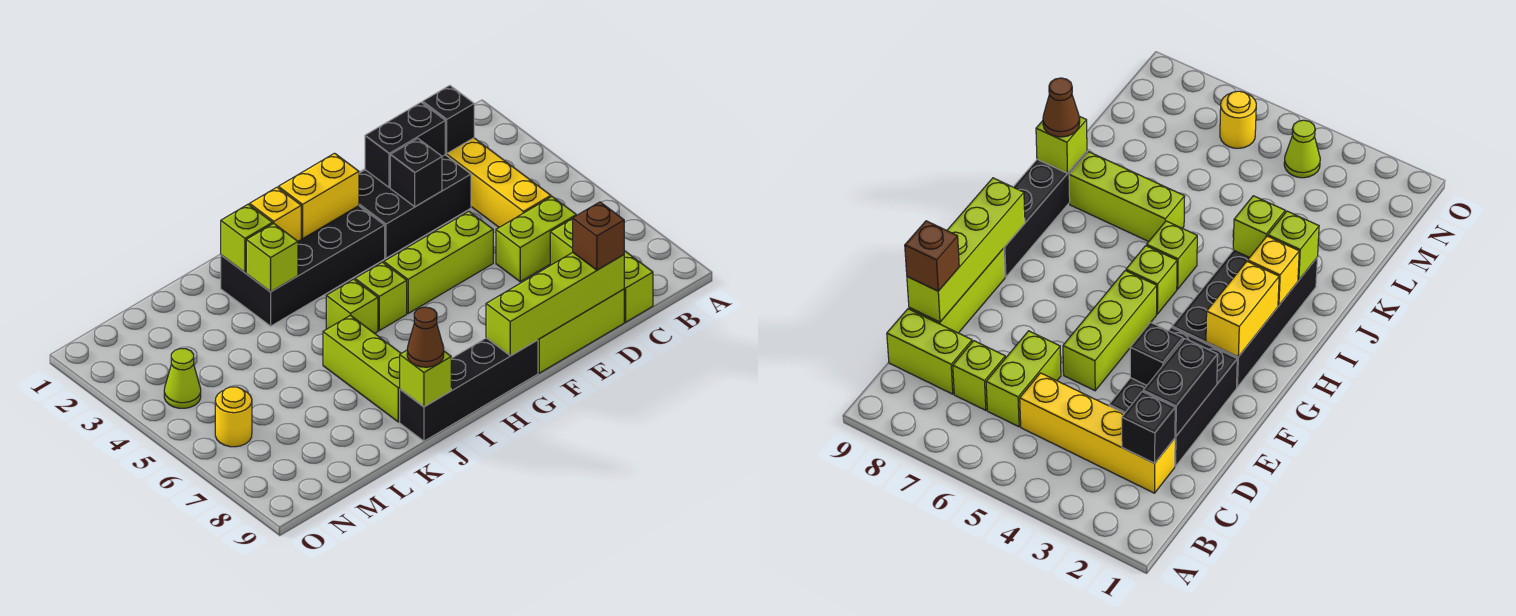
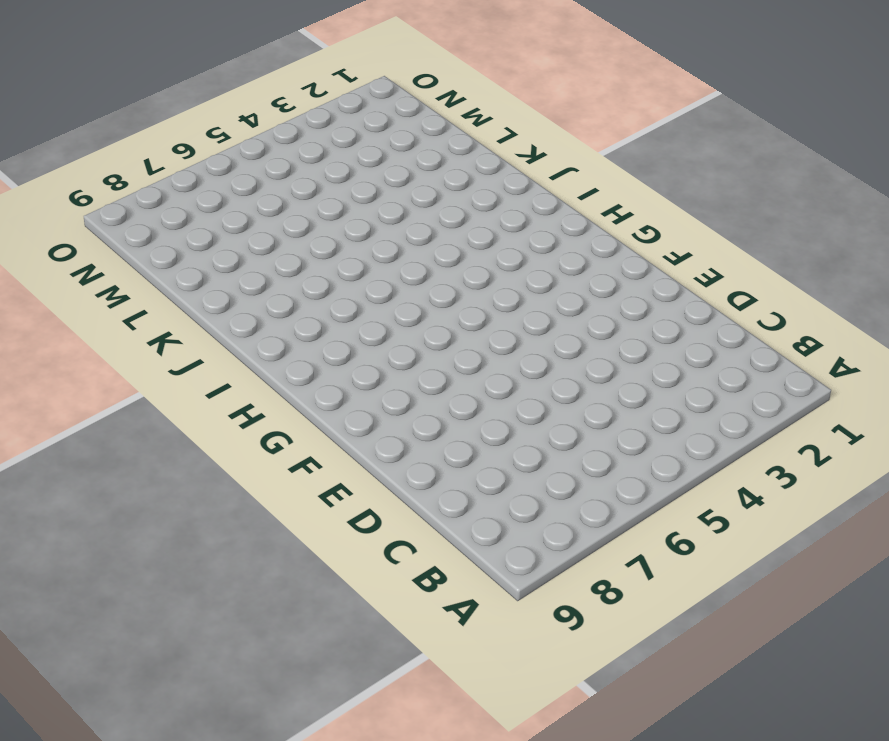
none -> yellow brick C2:C5 level 1
none -> lime brick C6:D6 level 1
none -> lime brick C7 level 1

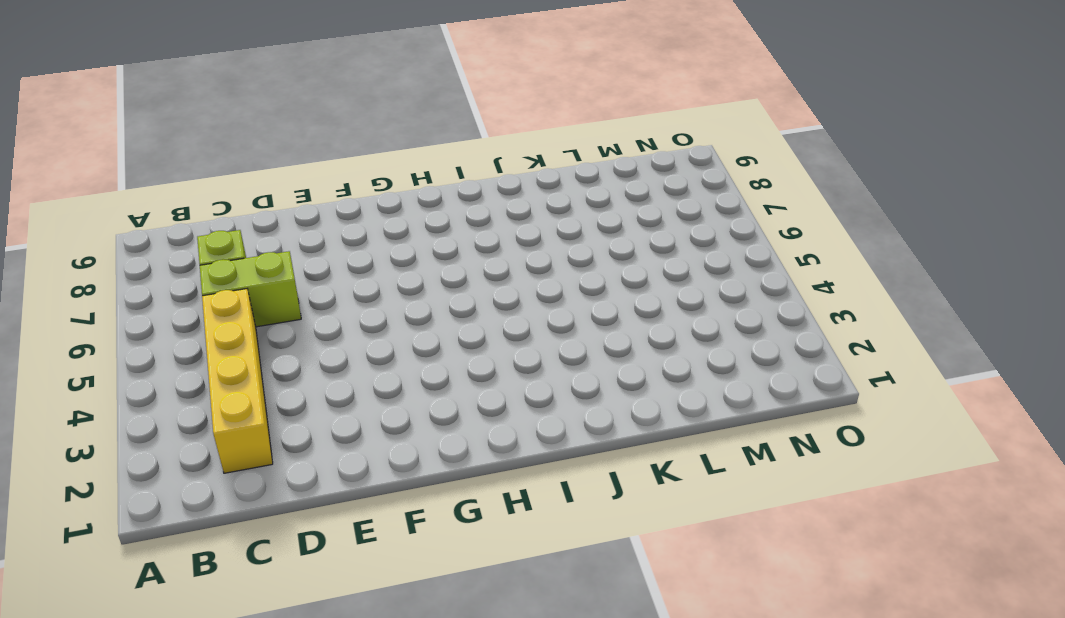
none -> lime brick C8:C9 level 1
none -> black brick D2:F3 level 1
none -> lime brick D9:F9 level 1

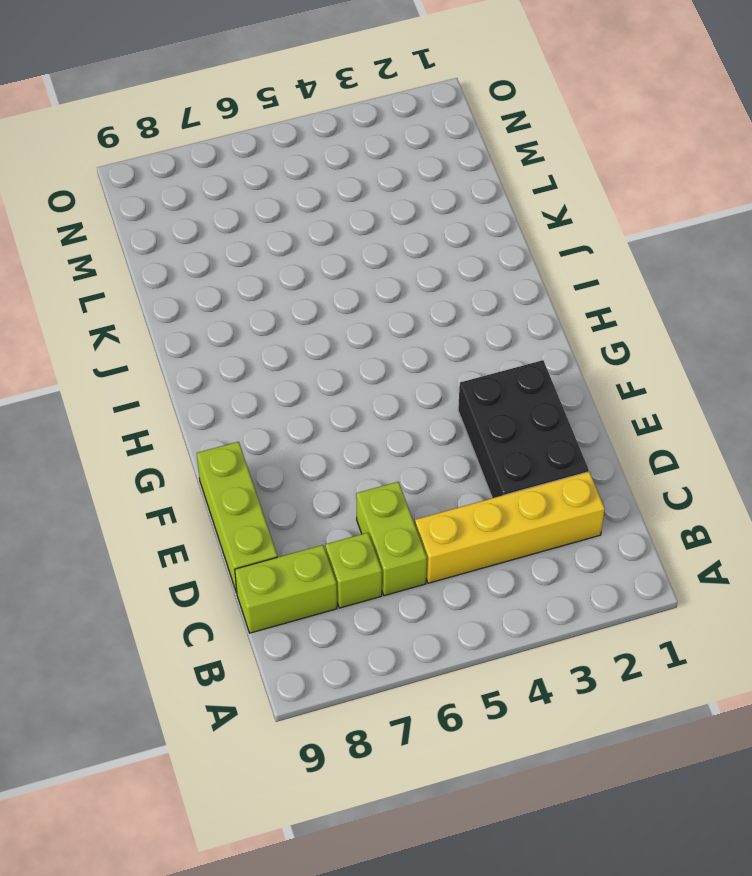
none -> lime brick E5:G5 level 1
none -> black brick G2:J3 level 1
none -> black brick G9:J9 level 1

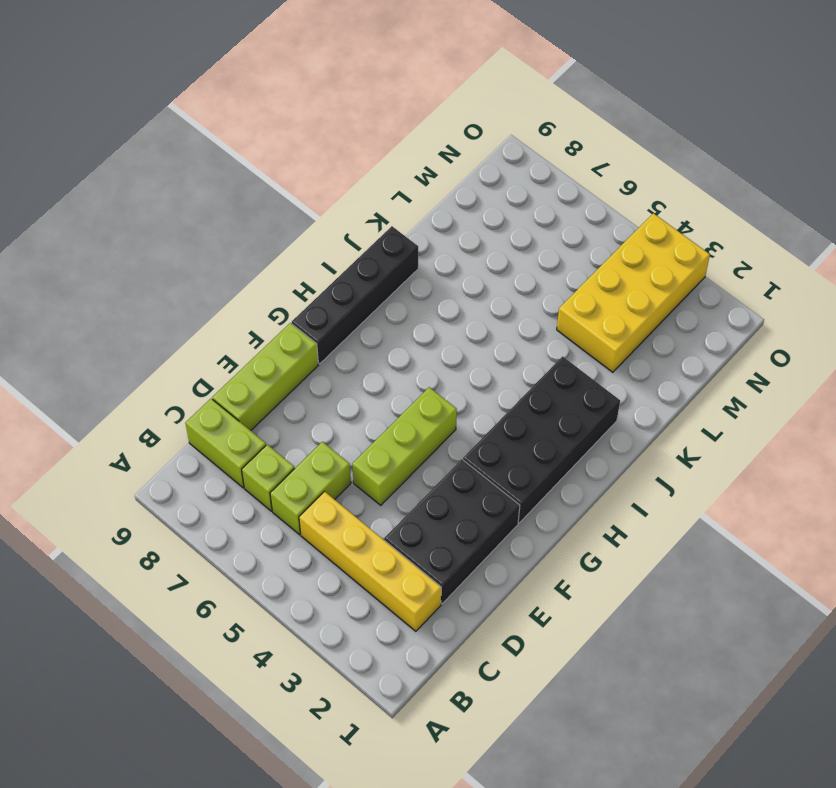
yellow brick L3:O4 level 1 -> lime cone N4 level 1
none -> lime brick H5 level 1
none -> lime brick I5 level 1
none -> lime brick J6:J8 level 1

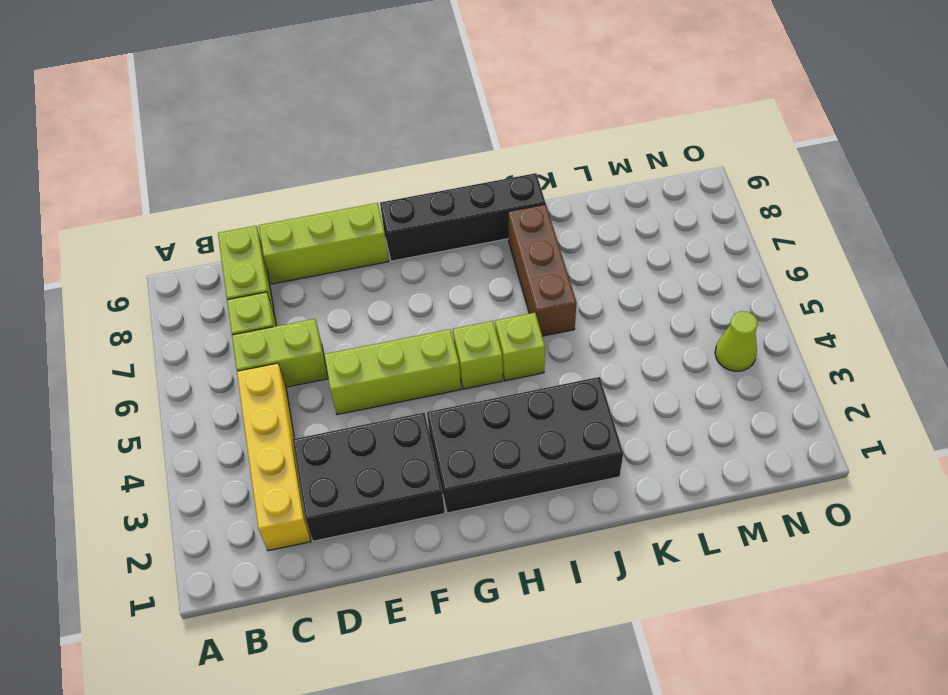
brown brick J6:J8 level 1 -> lime brick J6:J8 level 1
none -> yellow round brick N6 level 1
none -> black brick C2 level 2
none -> black brick D2:E2 level 2

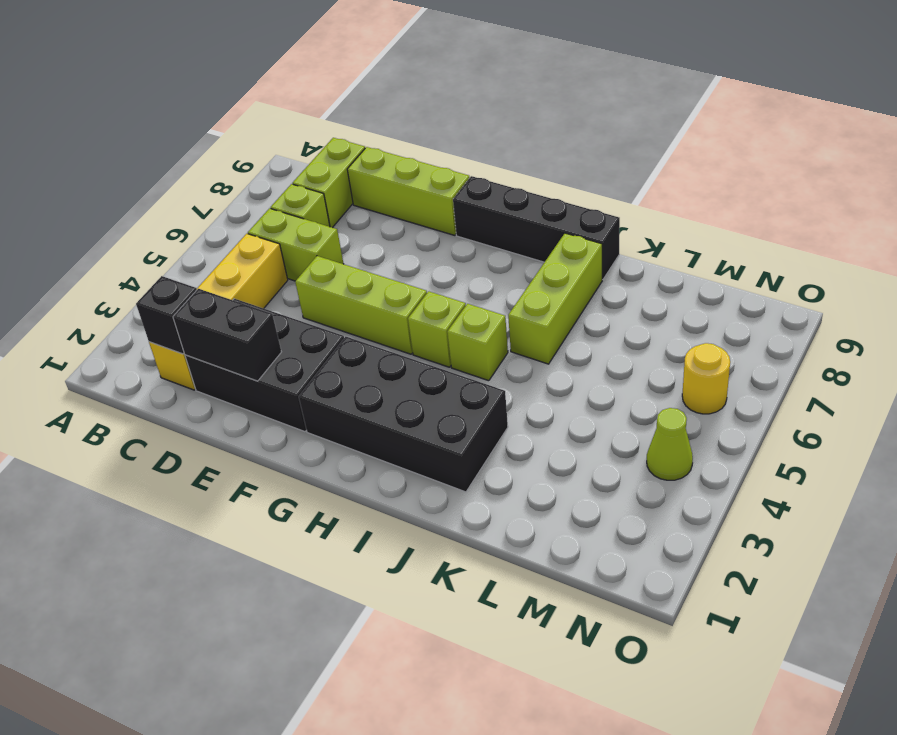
none -> lime brick D9:G9 level 2
none -> black brick E3 level 2
none -> yellow brick G2:H2 level 2

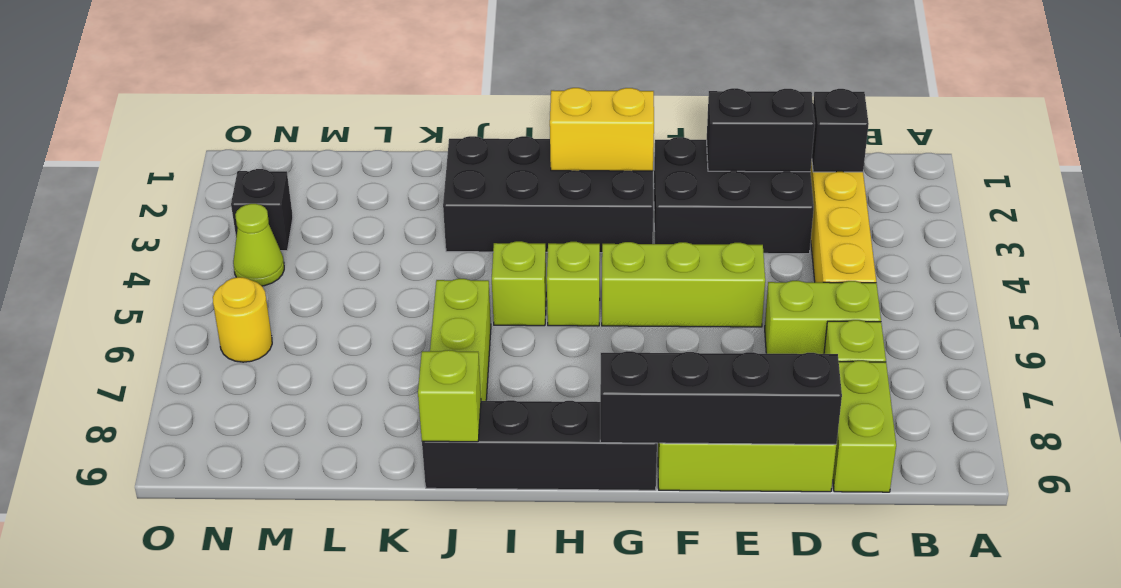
black brick D9:G9 level 2 -> lime brick D9:G9 level 2
black brick N3 level 1 -> black brick E3 level 2
none -> yellow brick I2 level 2
none -> lime brick J2 level 2
none -> lime brick J3 level 2

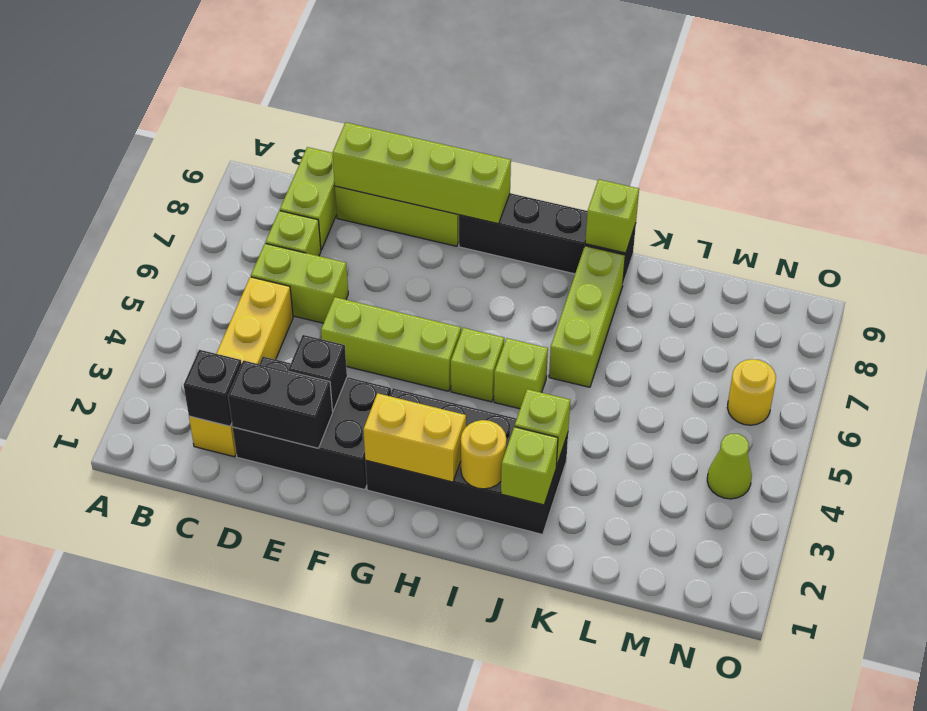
yellow round brick I2 level 2 -> yellow brick I2 level 2
none -> brown brick D9 level 3
none -> brown cone J9 level 3

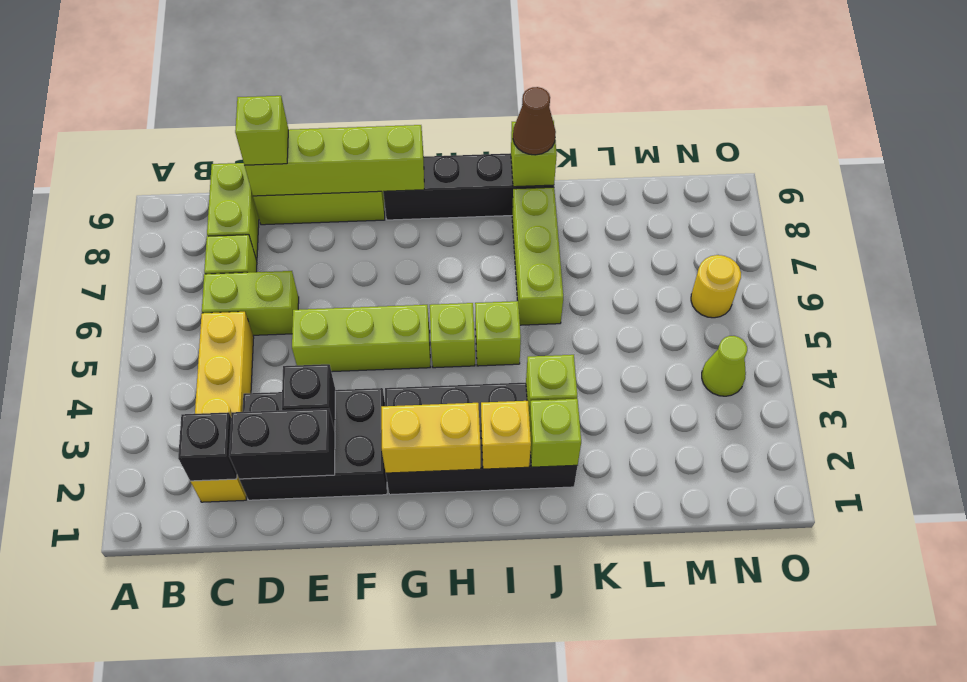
lime brick D9 level 3 -> brown brick D9 level 3

